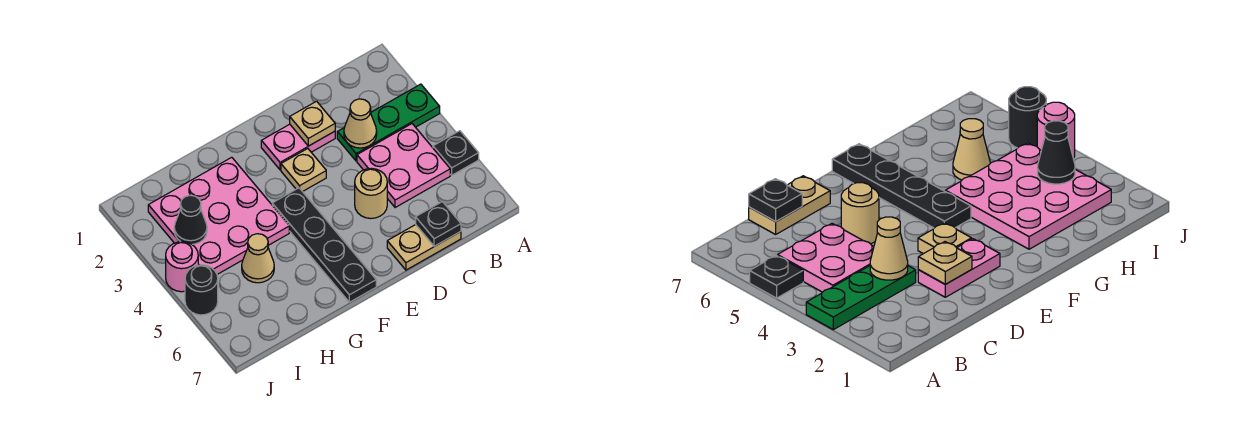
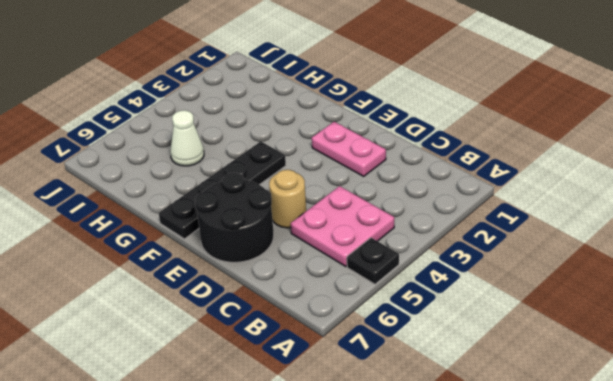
black round brick D6:E7 level 1 -> tan plate C7:D7 level 1
white cone H5 level 1 -> tan cone H5 level 1
none -> green plate A3:C3 level 1
none -> tan plate E3 level 1
none -> pink plate G2:I4 level 1

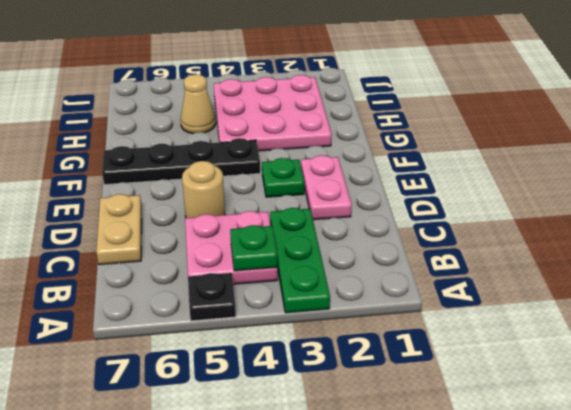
green plate B4 level 2 -> none
green plate E3 level 1 -> tan plate E3 level 1
none -> pink round brick J4 level 1
none -> black round brick J5 level 1
none -> tan cone C3 level 2

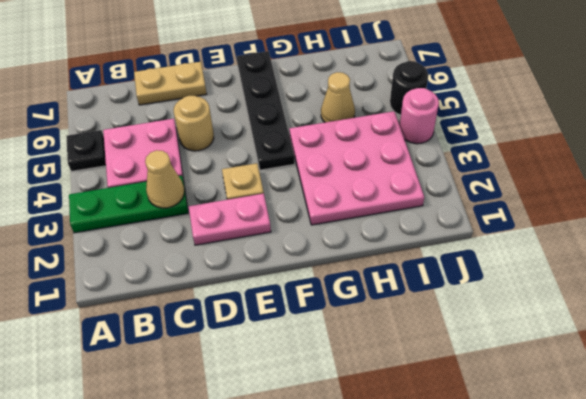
none -> black plate C7 level 2
none -> tan plate D2 level 2
none -> black cone I3 level 2

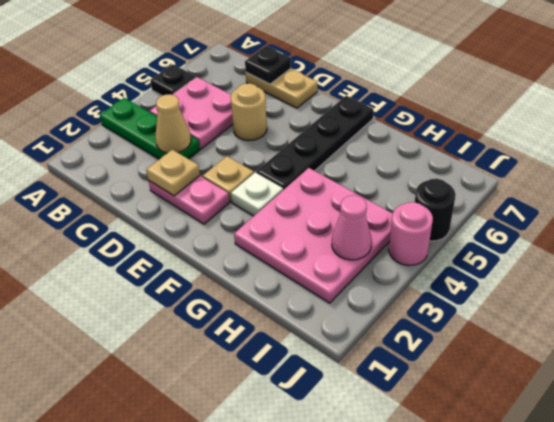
white plate F3 level 1 -> none
pink cone I3 level 2 -> black cone I3 level 2
none -> tan cone H5 level 1

